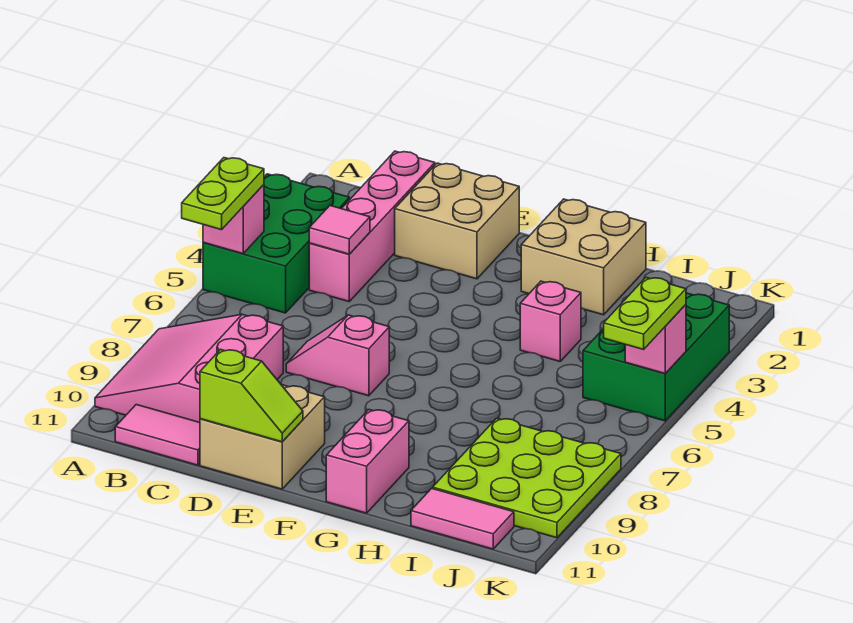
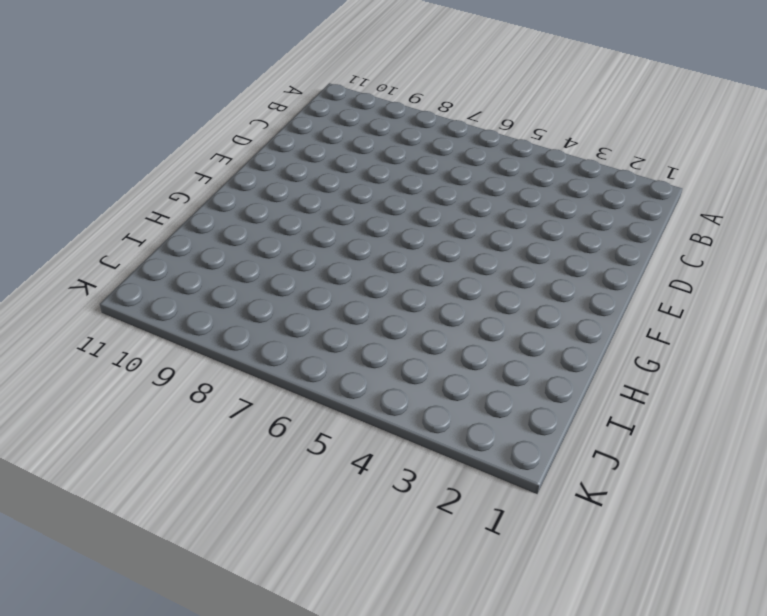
none -> green brick A3:B5 level 1
none -> pink slope A8:C10 level 1 top C
none -> pink tile B11:C11 level 1

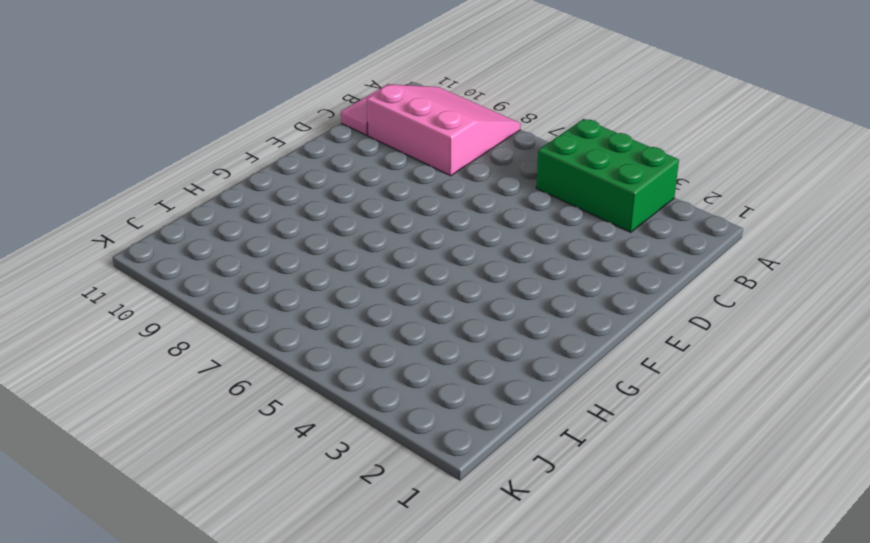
none -> pink brick C1:C4 level 1
none -> tan brick D1:E2 level 1
none -> pink slope D7:E7 level 1 top E

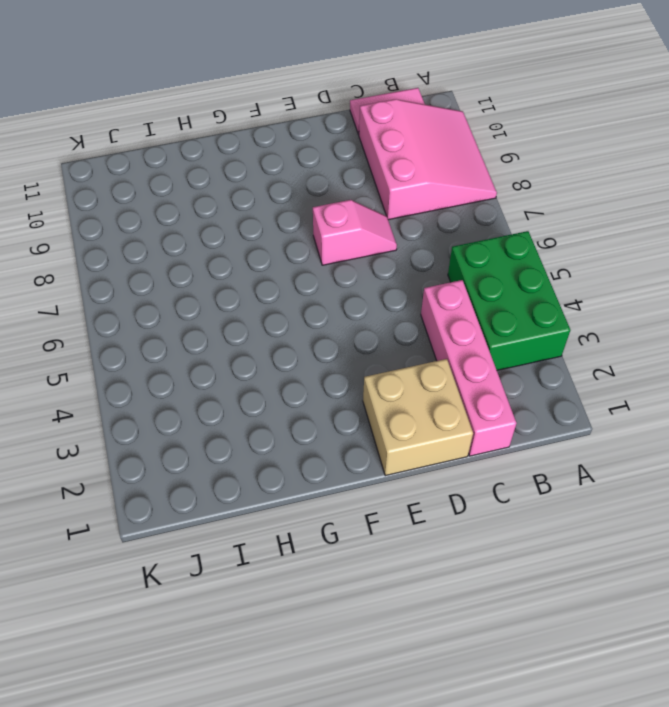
none -> tan brick D10:E11 level 1
none -> tan brick G1:H2 level 1
none -> pink brick G10:G11 level 1

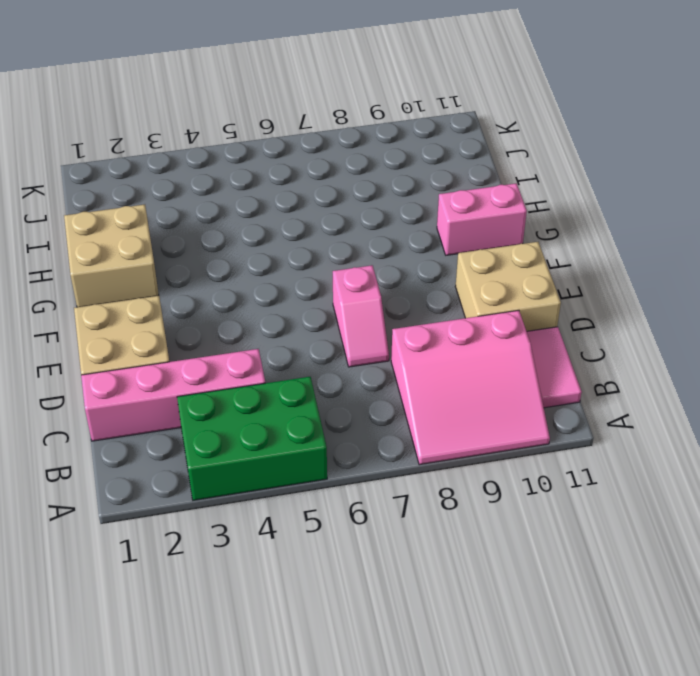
none -> pink brick H4 level 1
none -> lime plate I8:K10 level 1
none -> pink tile I11:J11 level 1

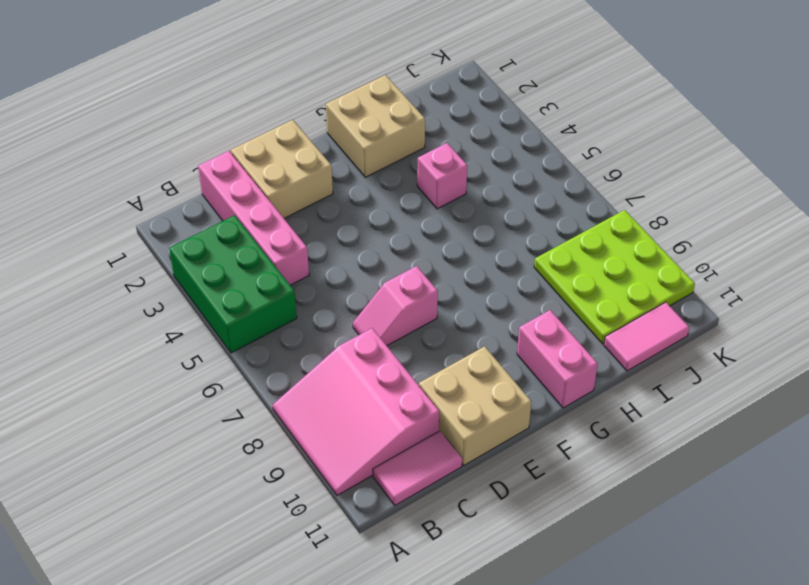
none -> green brick J3:K5 level 1
none -> pink brick A5 level 2
none -> pink tile C4 level 2

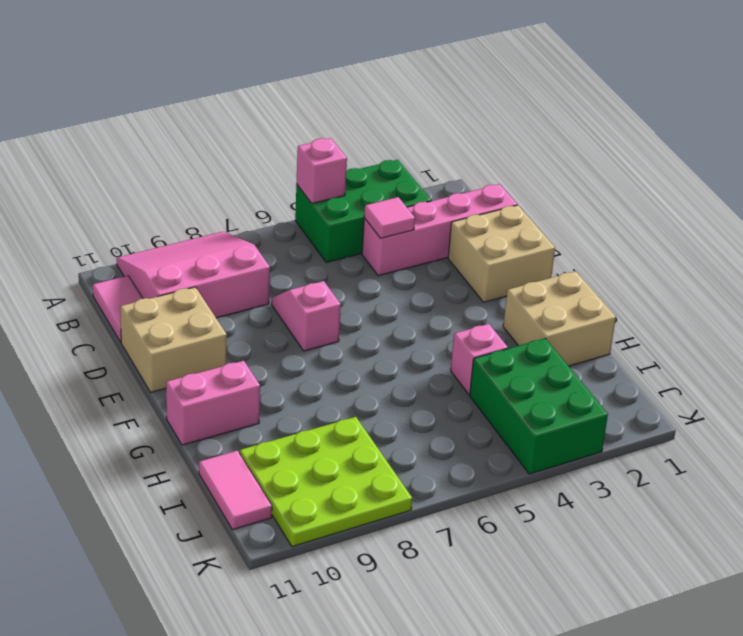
green brick I3:K4 level 1 -> green brick J3:K5 level 1
none -> lime slope D11:E11 level 2 top D
none -> pink brick K5 level 2
none -> lime plate A5:A6 level 3

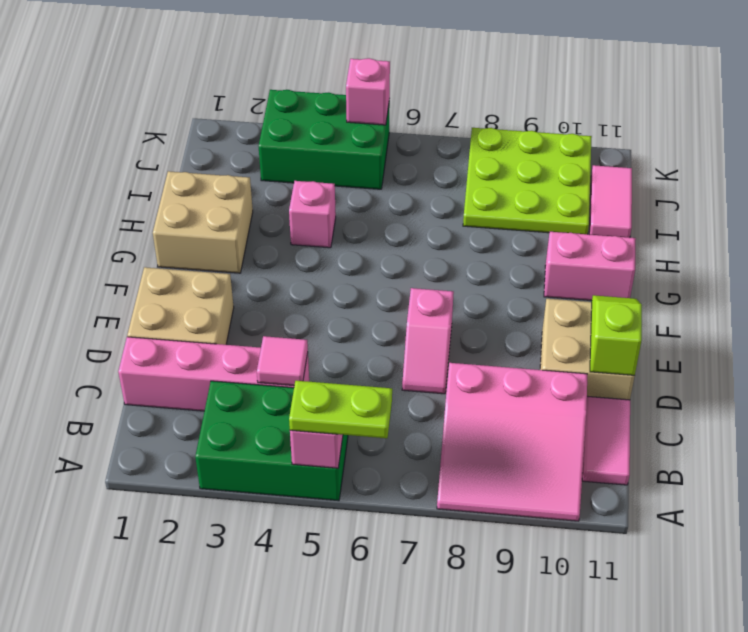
none -> lime plate K5:K6 level 3

